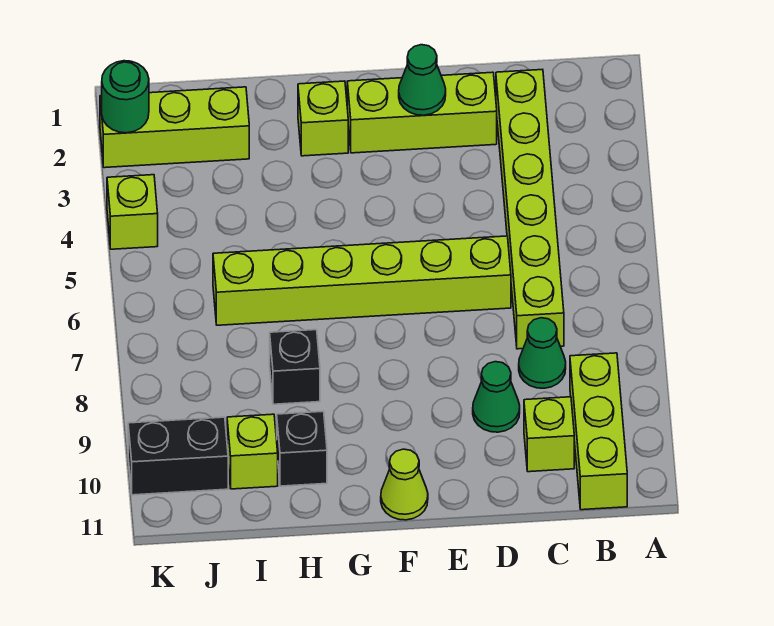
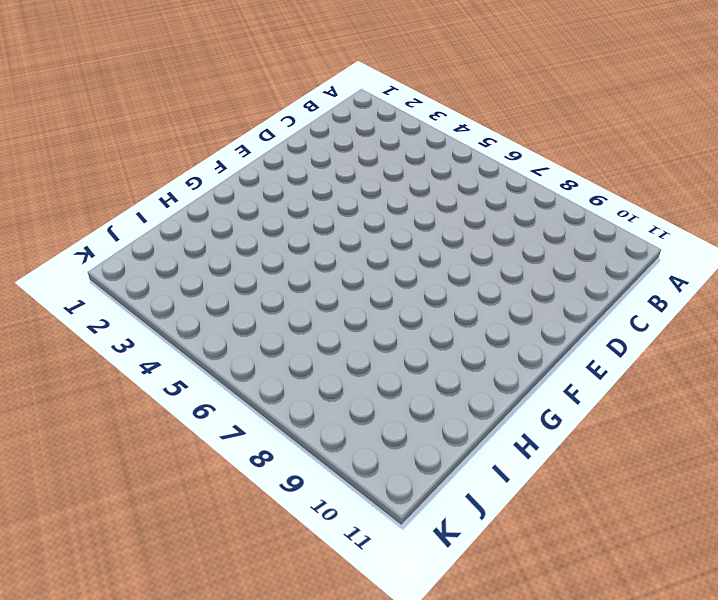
none -> lime brick B9:B11 level 1
none -> lime brick C2:C7 level 1
none -> green cone C8 level 1

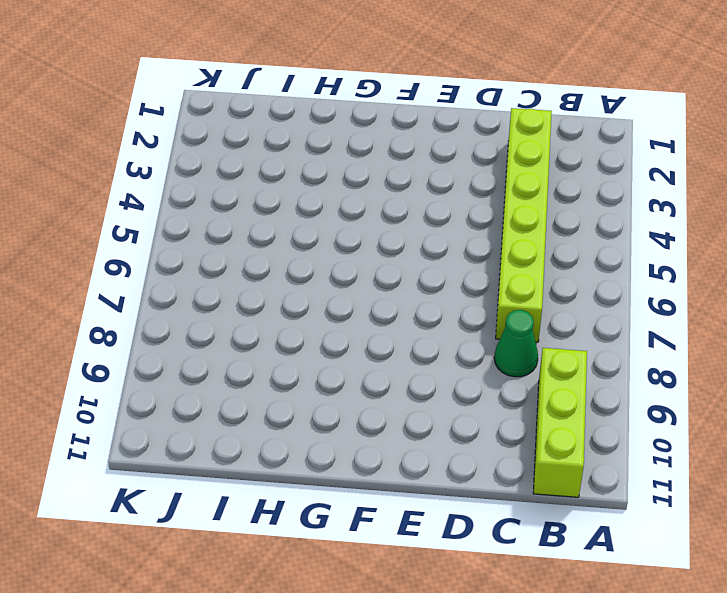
none -> lime brick C10 level 1
none -> lime brick D2:F2 level 1
none -> lime brick D6:I6 level 1

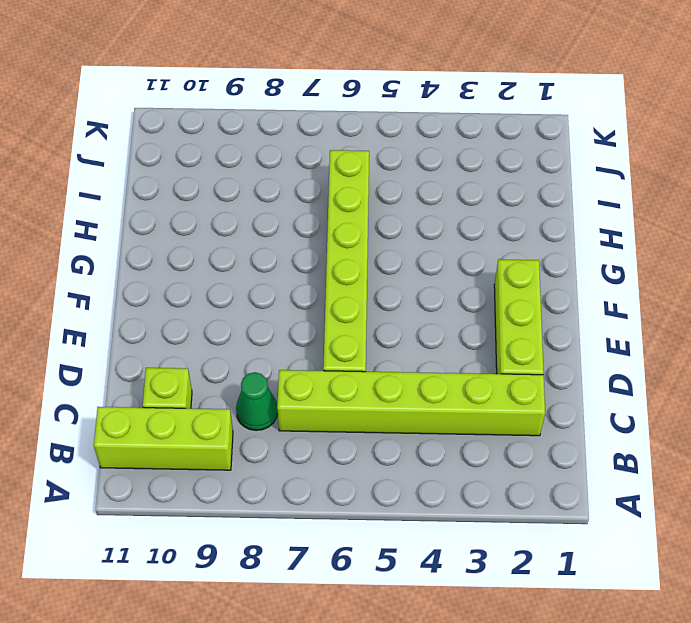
none -> green cone D9 level 1
none -> lime cone F11 level 1
none -> lime brick G2 level 1

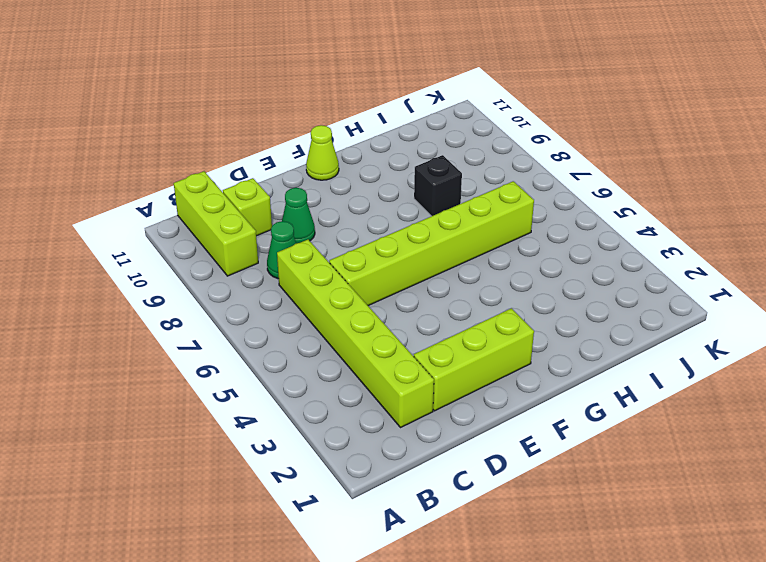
none -> lime brick G2 level 1
none -> black brick H10 level 1
none -> lime brick I2:K2 level 1

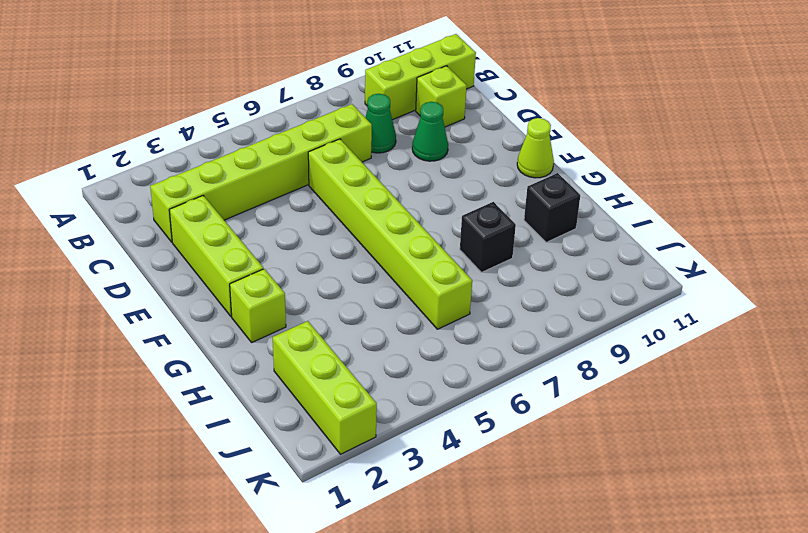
none -> lime brick I10 level 1
none -> black brick J10:K10 level 1
none -> lime brick K4 level 1

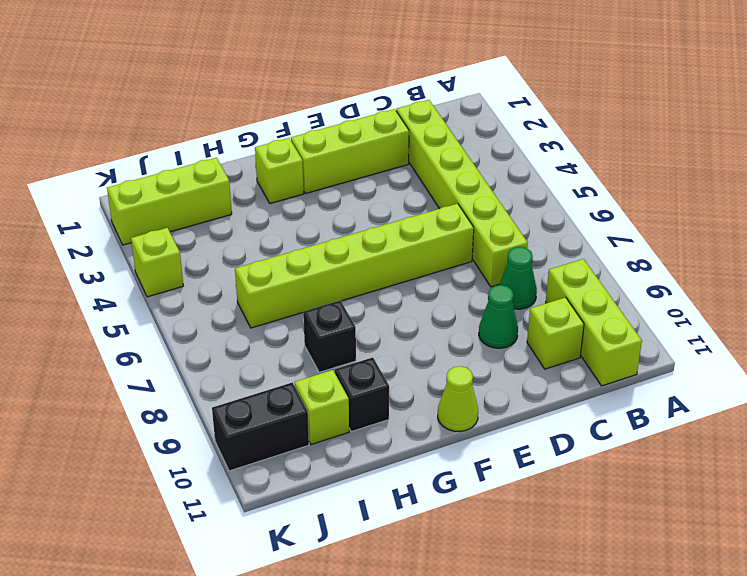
none -> green cone E2 level 2
none -> green round brick K2 level 2

